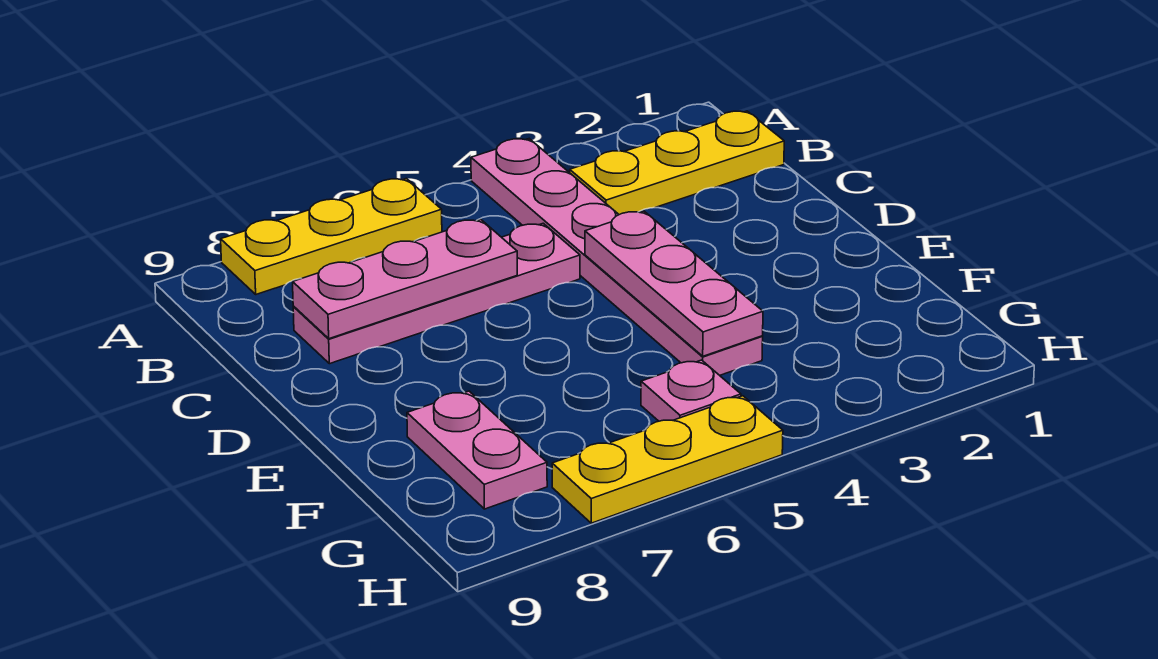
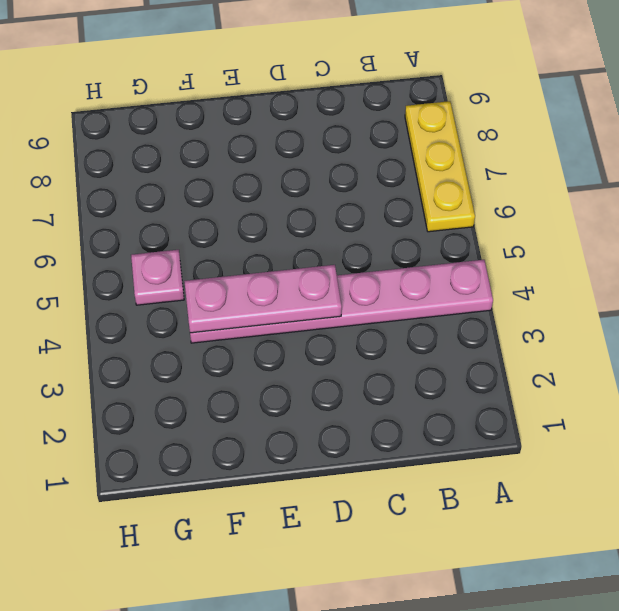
none -> yellow plate B1:B3 level 1
none -> pink plate C5:C8 level 1

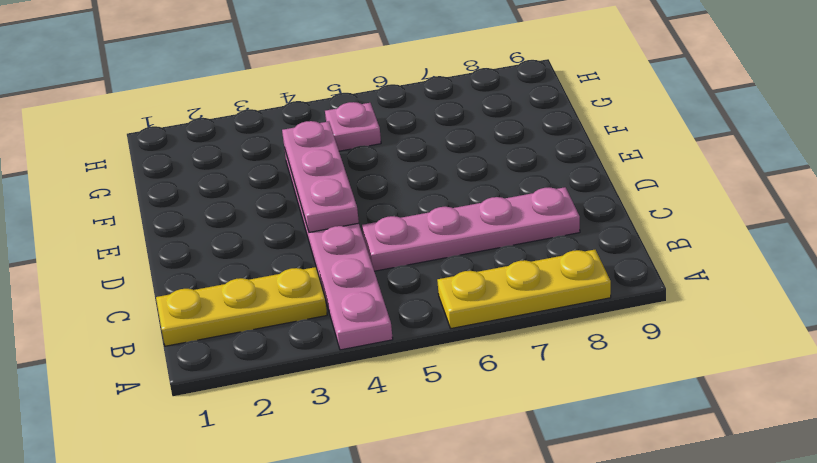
none -> pink plate F8:G8 level 1
none -> yellow plate H5:H7 level 1

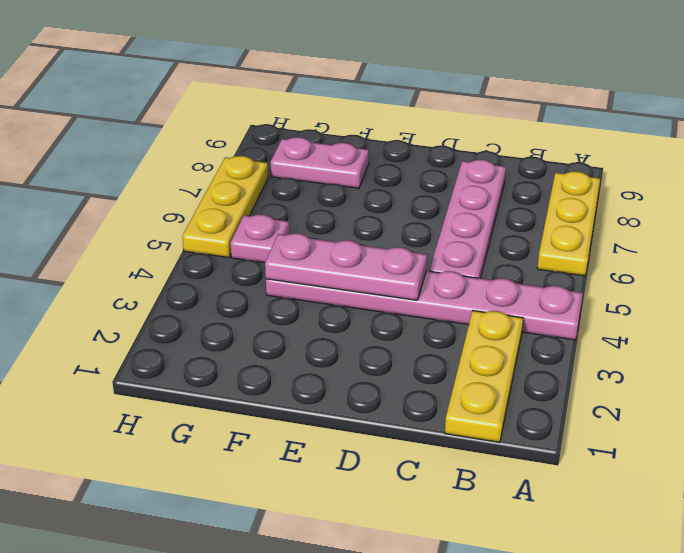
none -> pink plate C6:C8 level 2

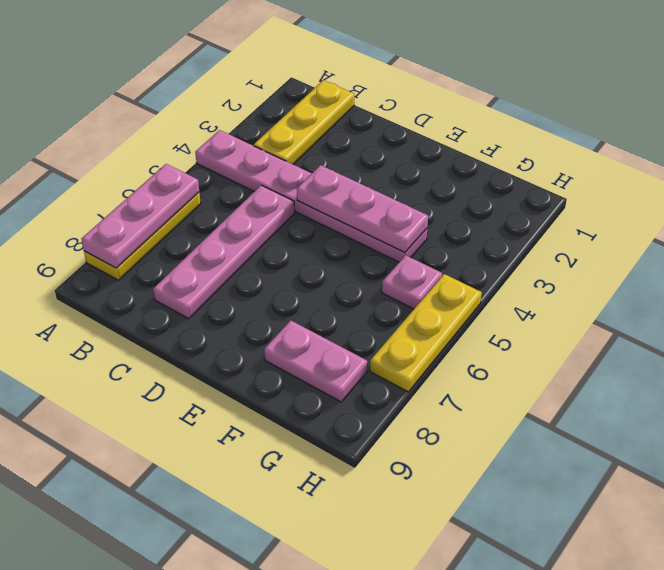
pink plate A6:A8 level 2 -> pink plate C6:C8 level 2

